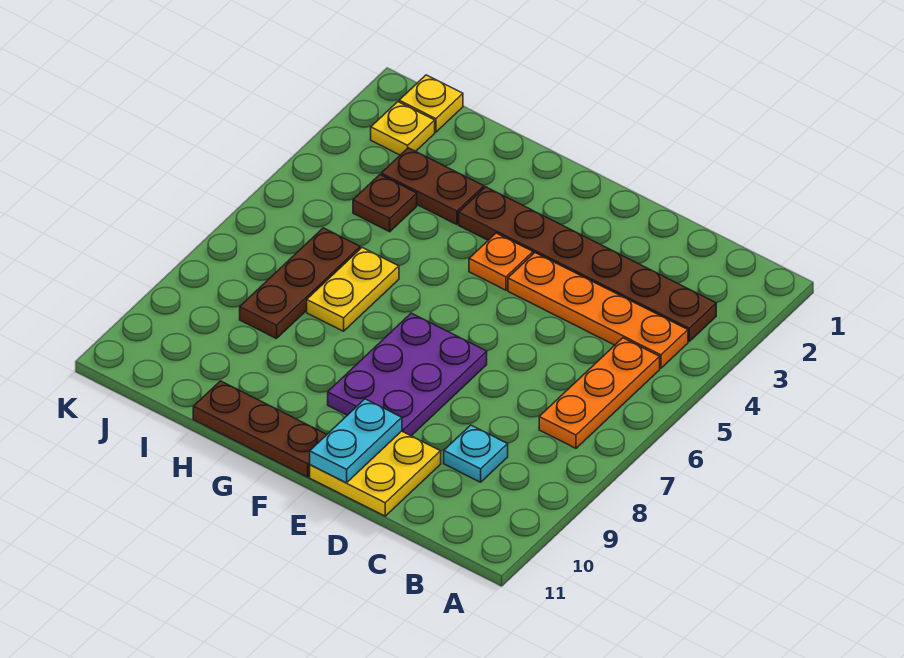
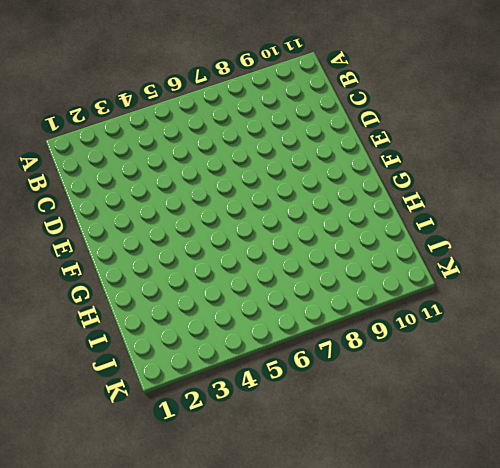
none -> brown plate B3:G3 level 1
none -> orange plate B4:E4 level 1
none -> orange plate B5:B7 level 1

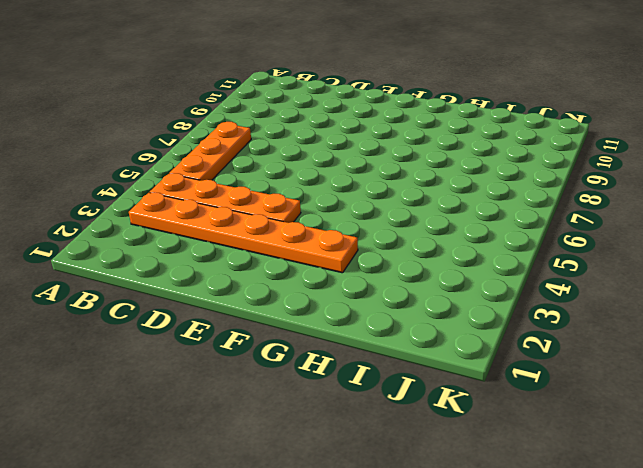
orange plate B3:G3 level 1 -> brown plate B3:G3 level 1
none -> cyan plate C9 level 1
none -> yellow plate D10:E11 level 1
none -> purple plate E7:F9 level 1

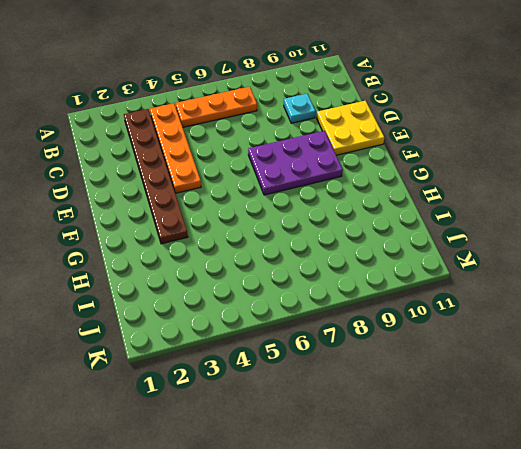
none -> orange plate F4 level 1
none -> brown plate F11:H11 level 1
none -> brown plate H3:I3 level 1

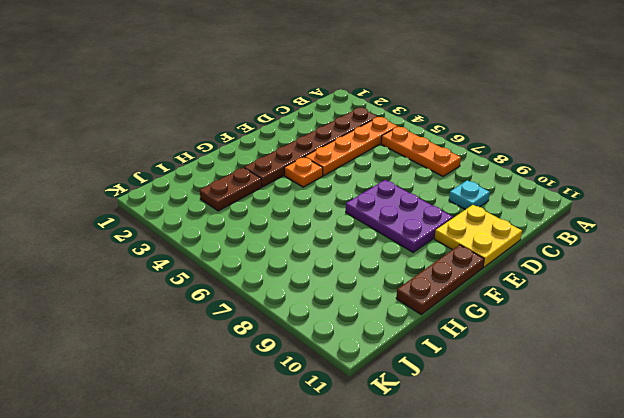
none -> yellow plate H6:H7 level 1
none -> brown plate I4 level 1
none -> brown plate I6:I8 level 1

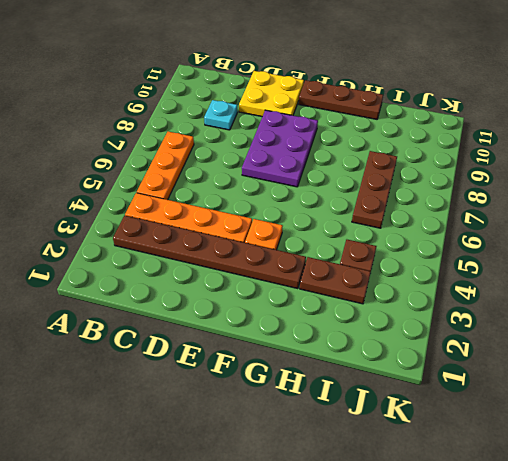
none -> yellow plate H6:H7 level 1
none -> yellow plate J1 level 1
none -> yellow plate J2 level 1

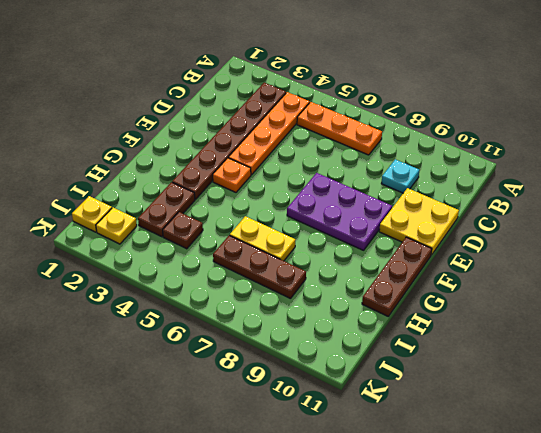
none -> cyan plate E10:E11 level 2

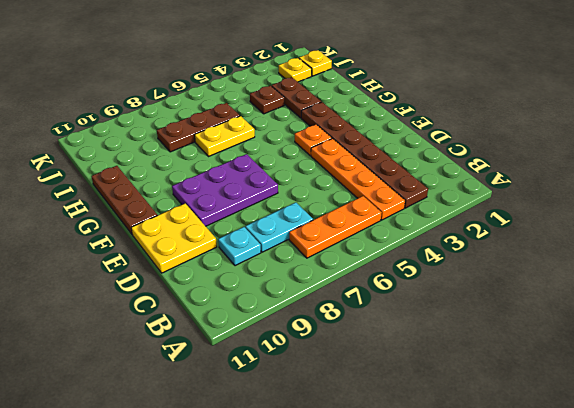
cyan plate C7:C8 level 1 -> cyan plate E10:E11 level 2

